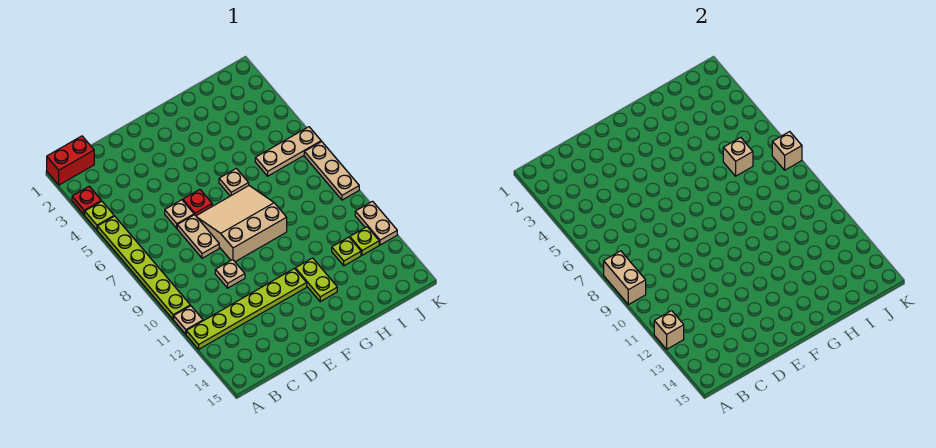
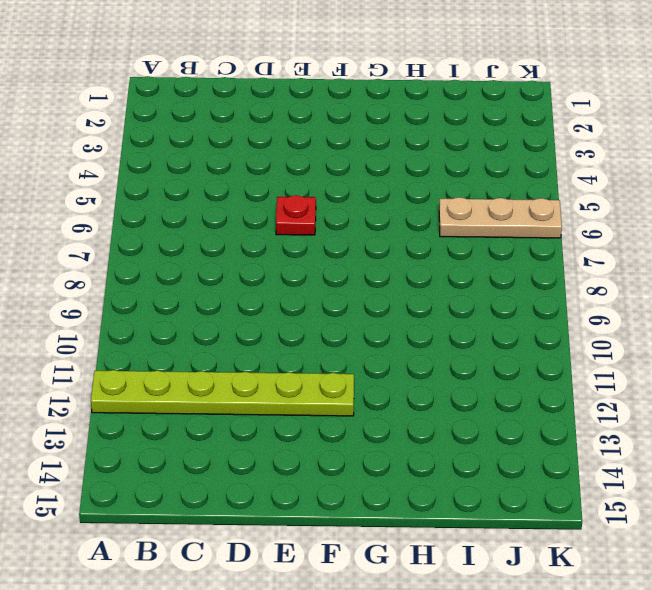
none -> red brick A1:B1 level 1
none -> red plate A3 level 1
none -> lime plate A4 level 1

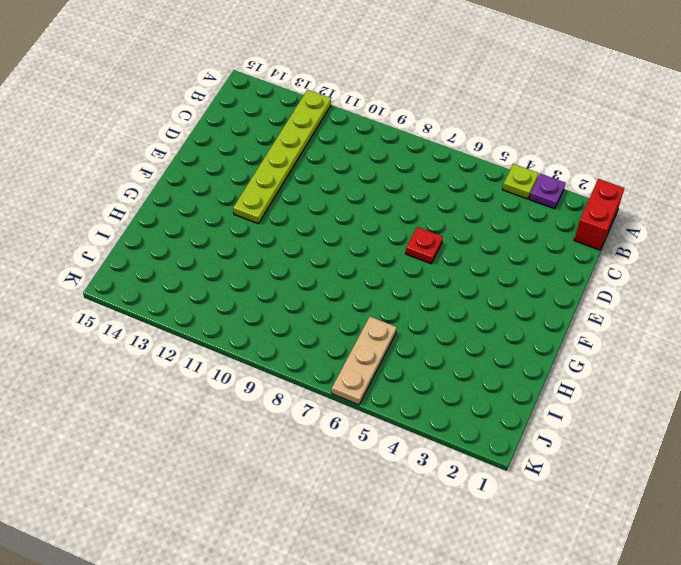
purple plate A3 level 1 -> red plate A3 level 1
none -> lime plate A5:A10 level 1
none -> tan plate A11 level 1
none -> tan plate D6 level 1

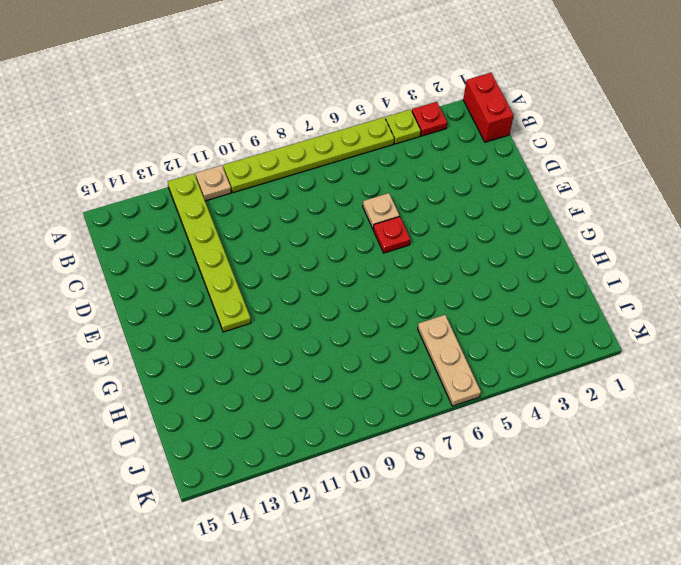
none -> tan plate D7:D8 level 1
none -> tan plate D10 level 1
none -> tan slope E7:G9 level 1 top 9

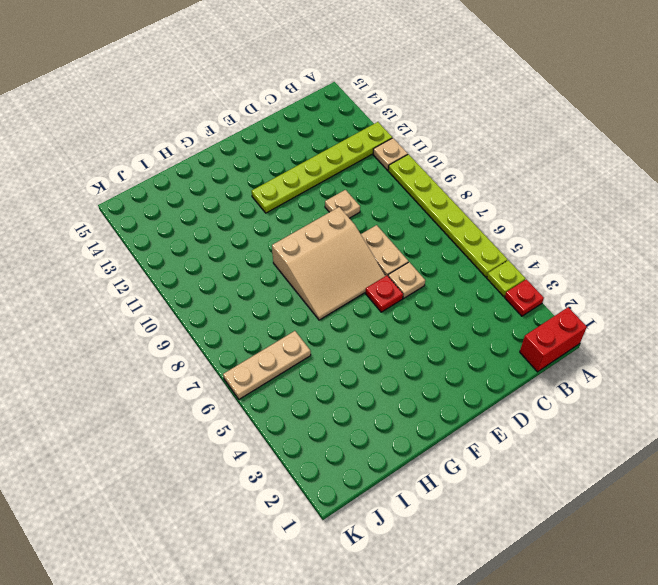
none -> tan plate G6 level 1
none -> lime plate G12:G13 level 1
none -> lime plate I12 level 1

